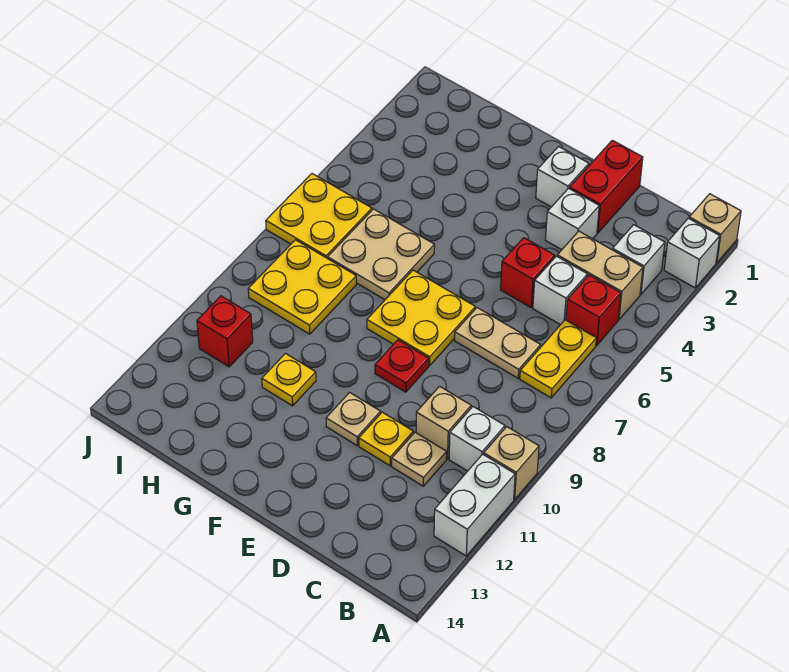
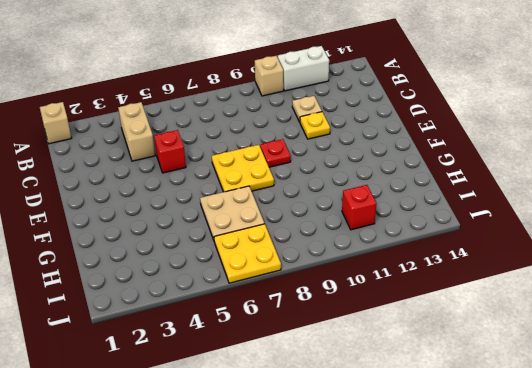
none -> white brick A2 level 1
none -> white brick B3 level 1
none -> red brick B5 level 1

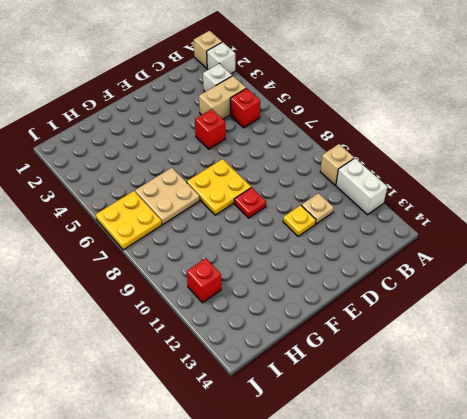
none -> yellow plate B6:B7 level 1
none -> white brick B10 level 1
none -> white brick C5 level 1

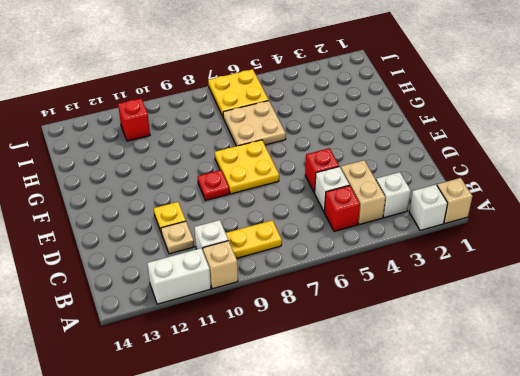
yellow plate B8:B9 level 1 -> yellow plate B6:B7 level 1
none -> tan plate C7:D7 level 1
none -> tan brick C10 level 1
none -> red brick D1:D2 level 1

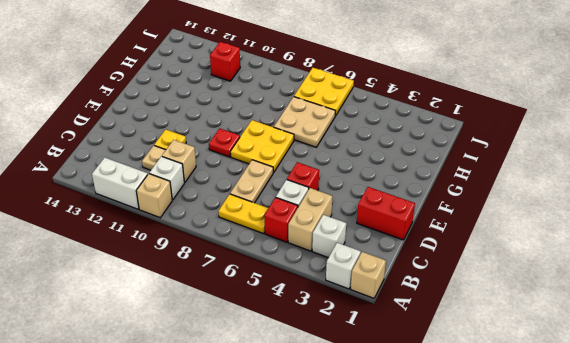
none -> white brick D3 level 1
none -> white brick E2 level 1
none -> tan plate E11 level 1

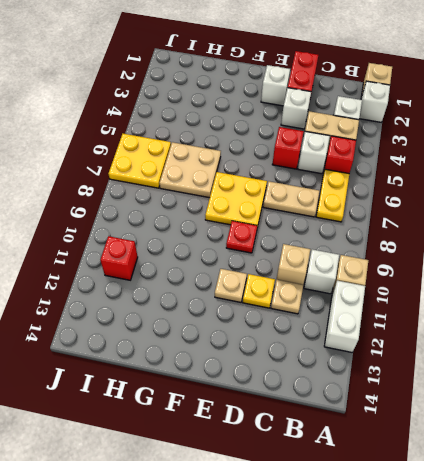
none -> yellow plate G11 level 1
none -> yellow plate H8:I9 level 1

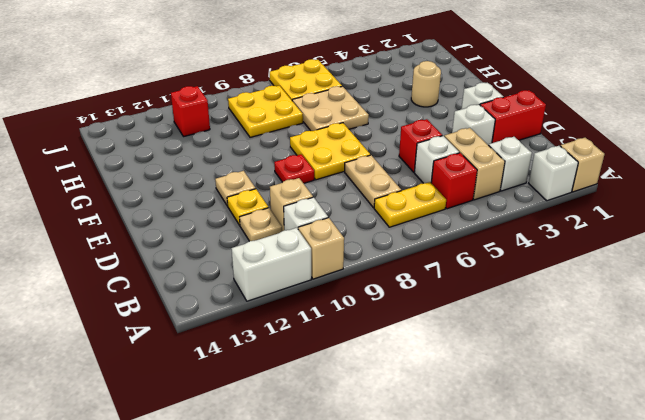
tan round brick G3 level 1 -> none
none -> yellow plate G11 level 1

